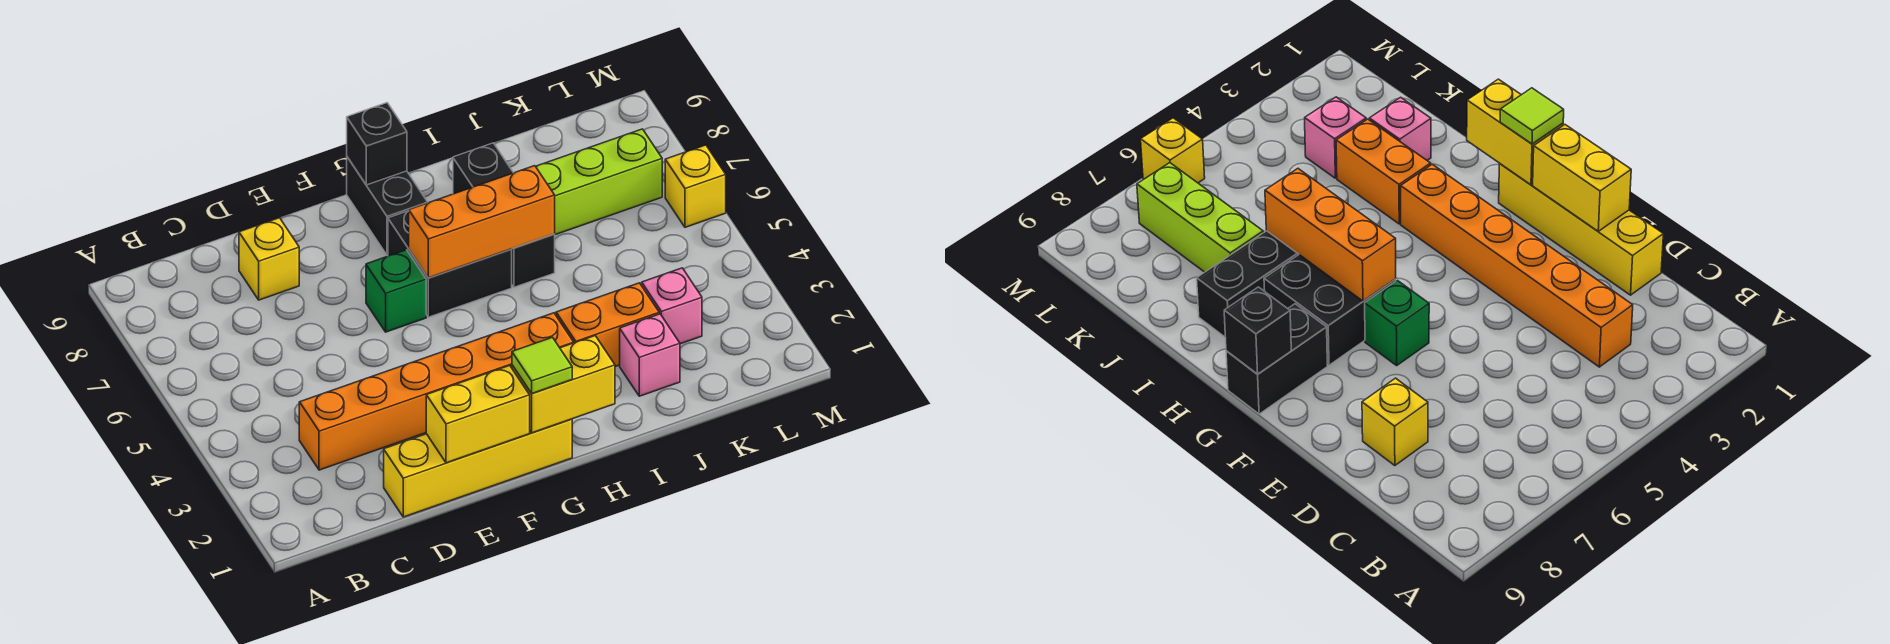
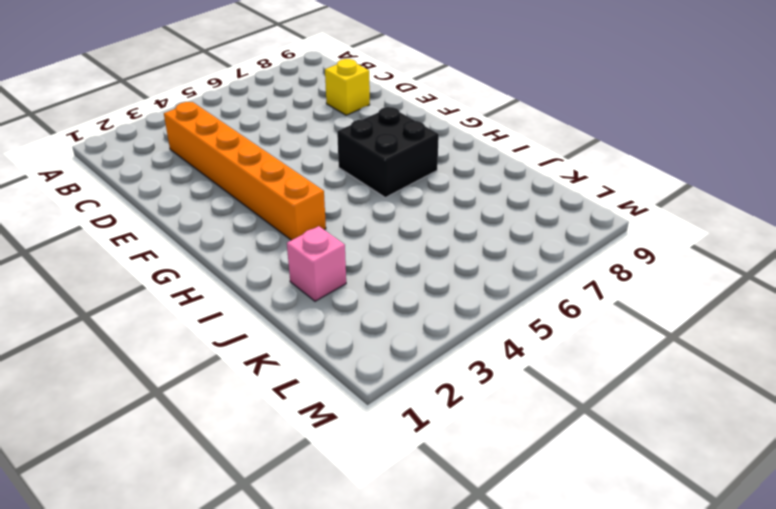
none -> yellow brick D1:G1 level 1
none -> green brick F6 level 1
none -> black brick G8:G9 level 1

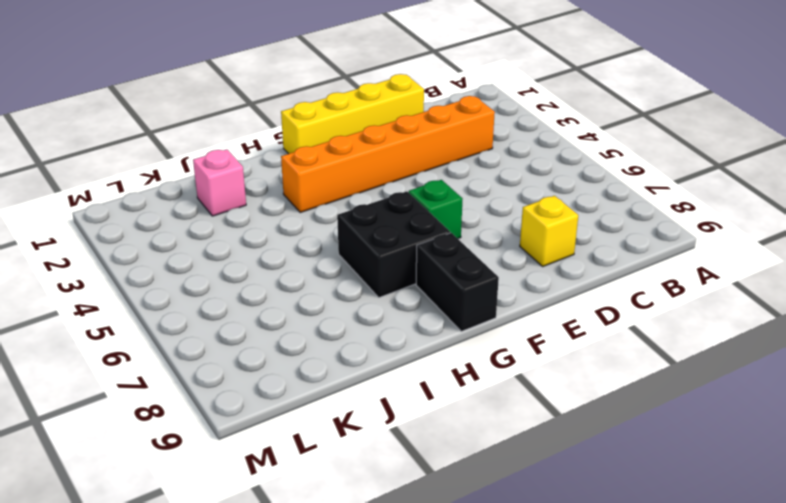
none -> orange brick I3:J3 level 1
none -> black brick I6:I8 level 1
none -> lime brick J7:L7 level 1

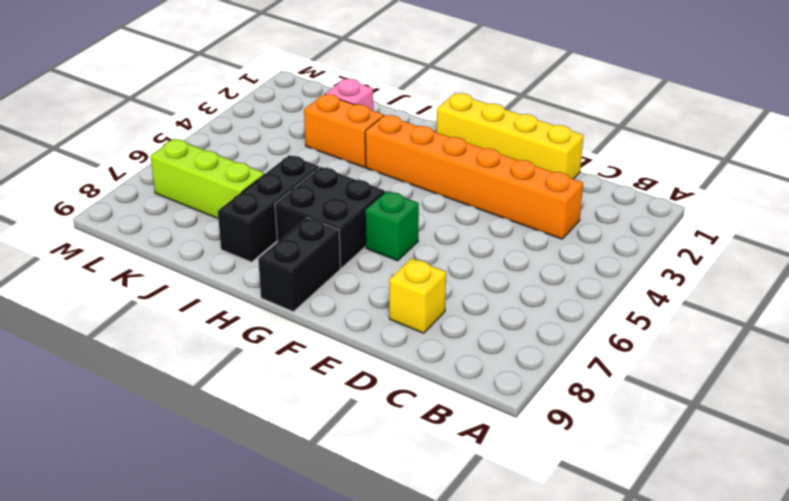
none -> pink brick K3 level 1
none -> yellow brick M6 level 1
none -> yellow brick E1:F1 level 2

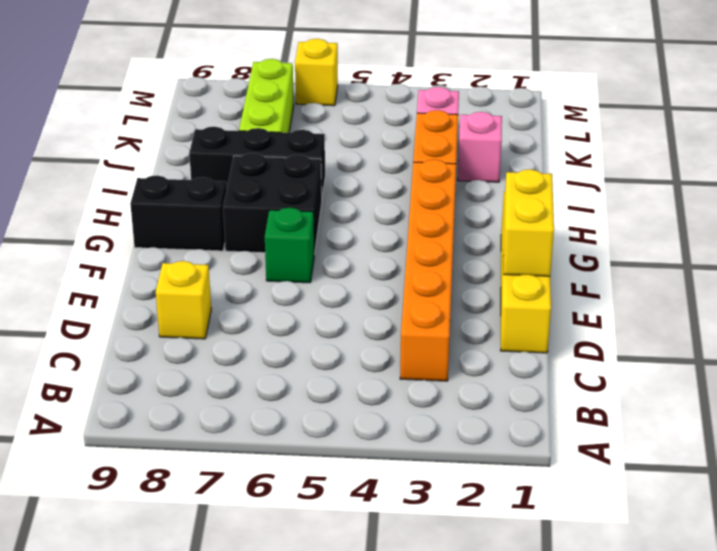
none -> yellow brick G1:H1 level 2
none -> orange brick G6:I6 level 2
none -> black brick G9 level 2

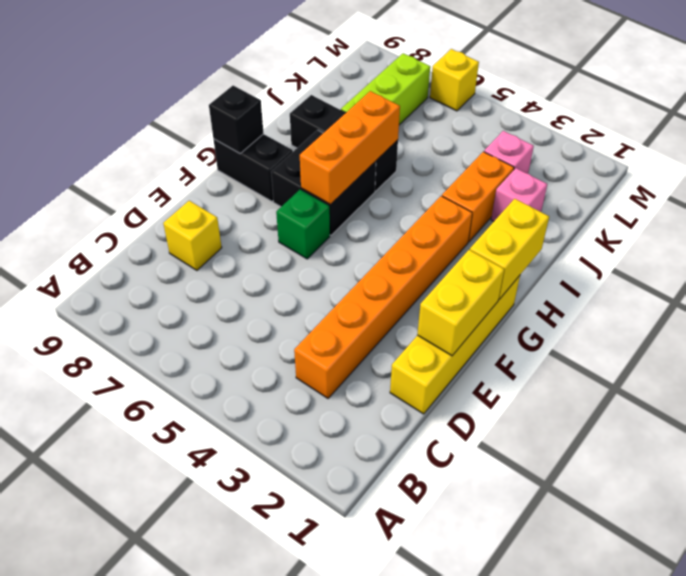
none -> lime tile G1 level 3

